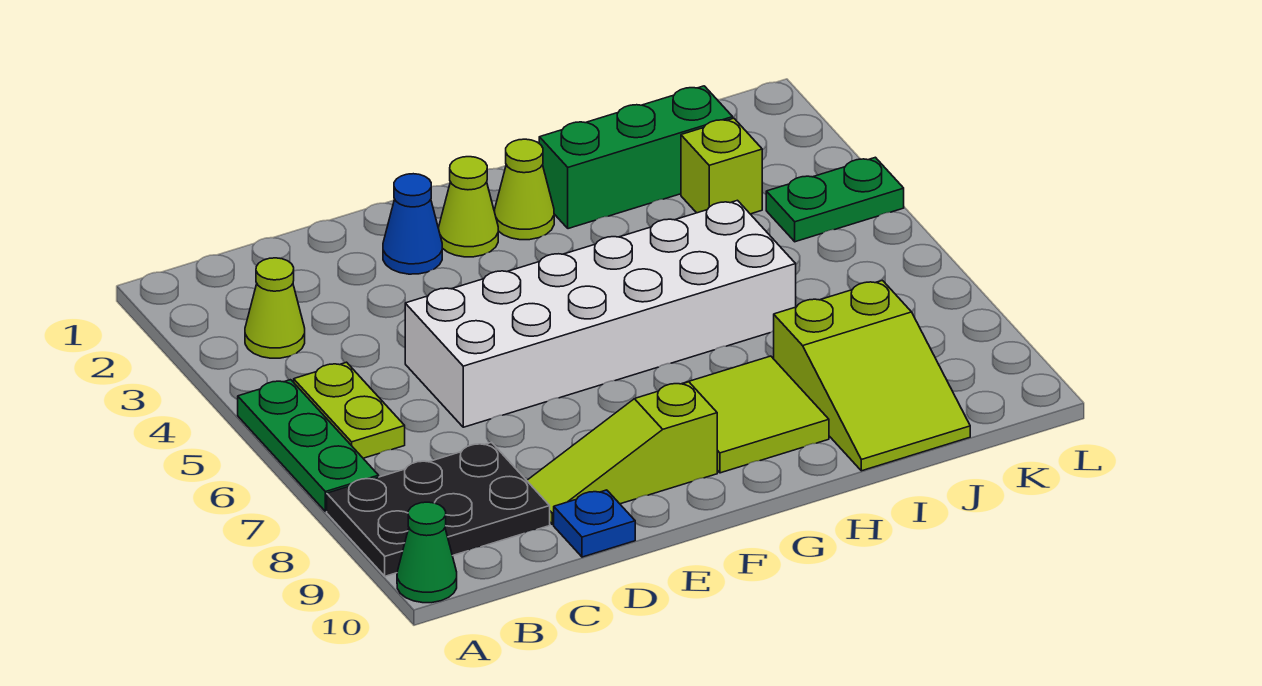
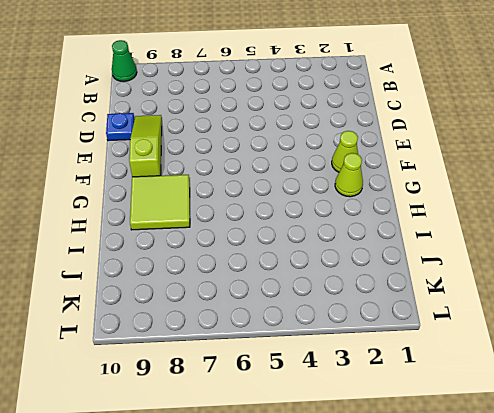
none -> green plate A5:A7 level 1
none -> black plate A8:C9 level 1
none -> lime cone B3 level 1

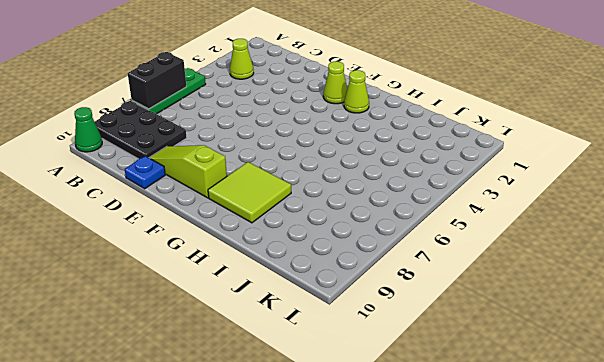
black brick A6:A7 level 2 -> none
none -> lime plate B5:B6 level 1
none -> white brick D5:I6 level 1
none -> blue cone E2 level 1

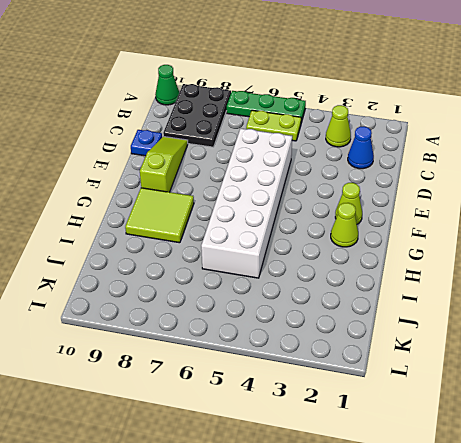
blue cone C2 level 1 -> blue cone E2 level 1
none -> green brick H2:J2 level 1
none -> lime slope I8:J10 level 1 top 8
none -> lime brick J3 level 1

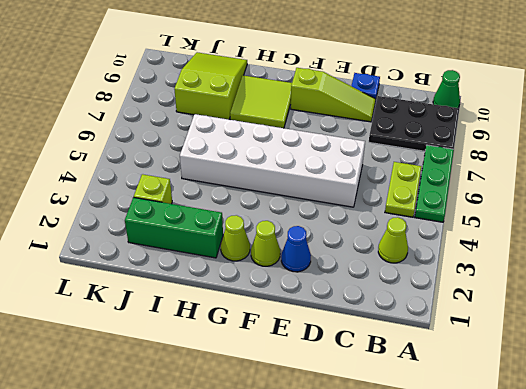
none -> green plate K4:L4 level 1

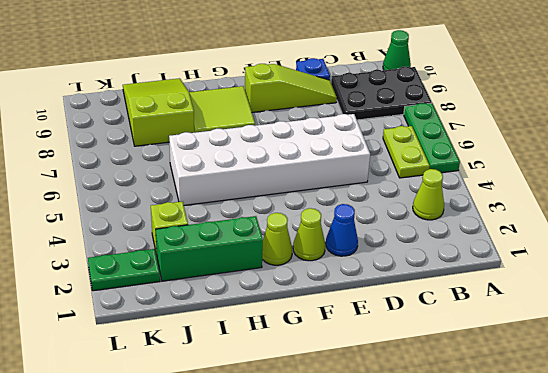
green plate K2:L2 level 1 -> green plate K4:L4 level 1

